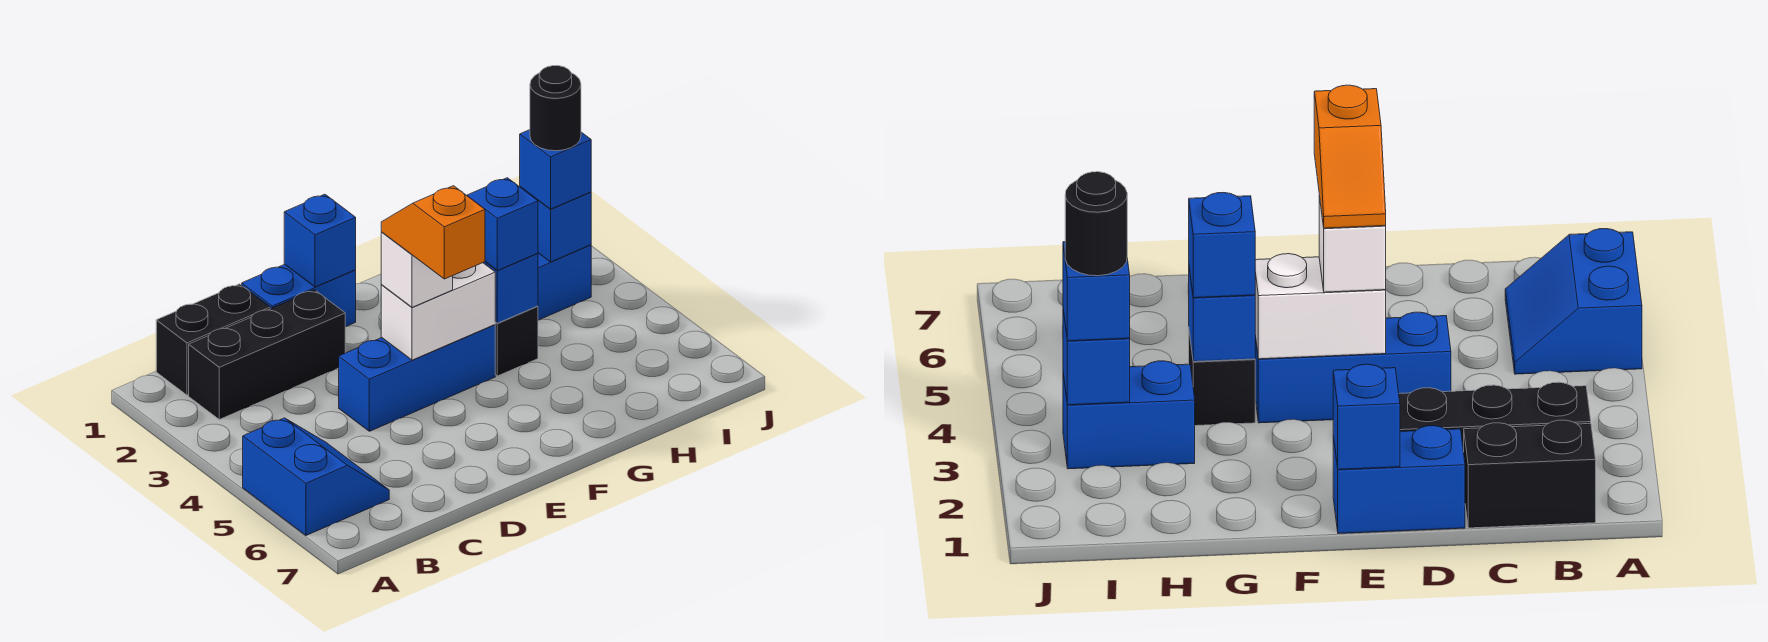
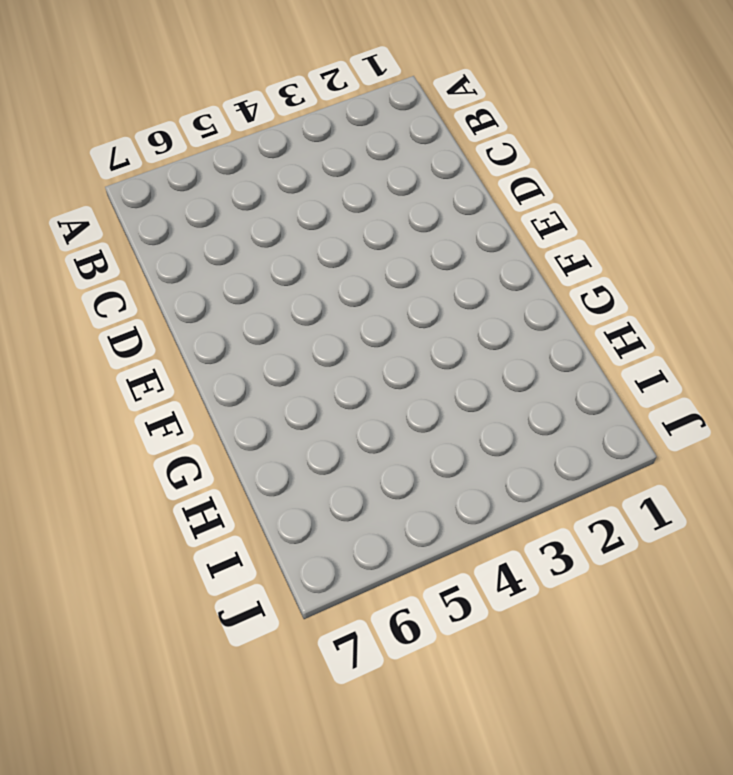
none -> blue slope A5:B6 level 1 top A
none -> black brick B1:C1 level 1
none -> black brick B2:D2 level 1

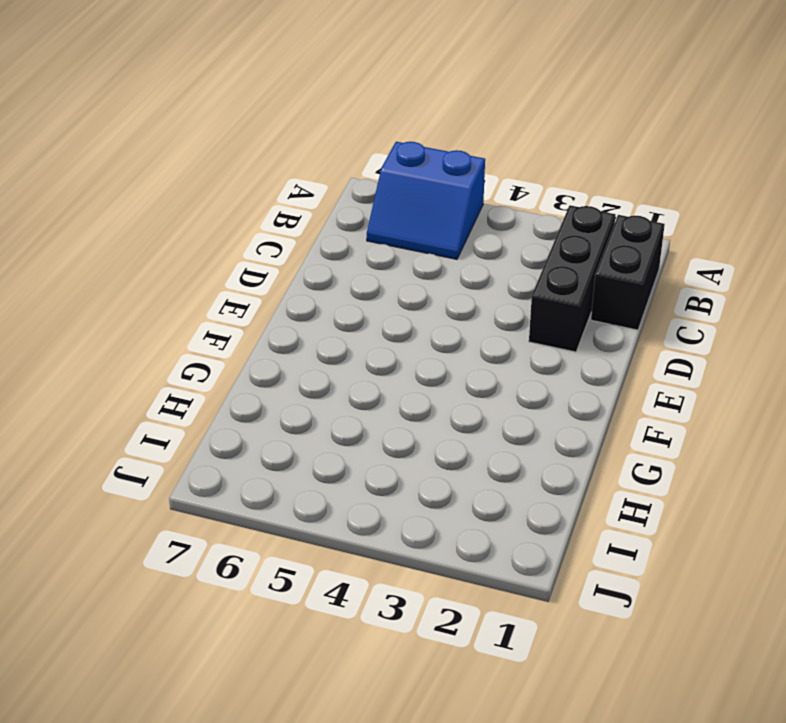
none -> blue brick D1:E1 level 1
none -> blue brick D4:F4 level 1
none -> black brick G4 level 1

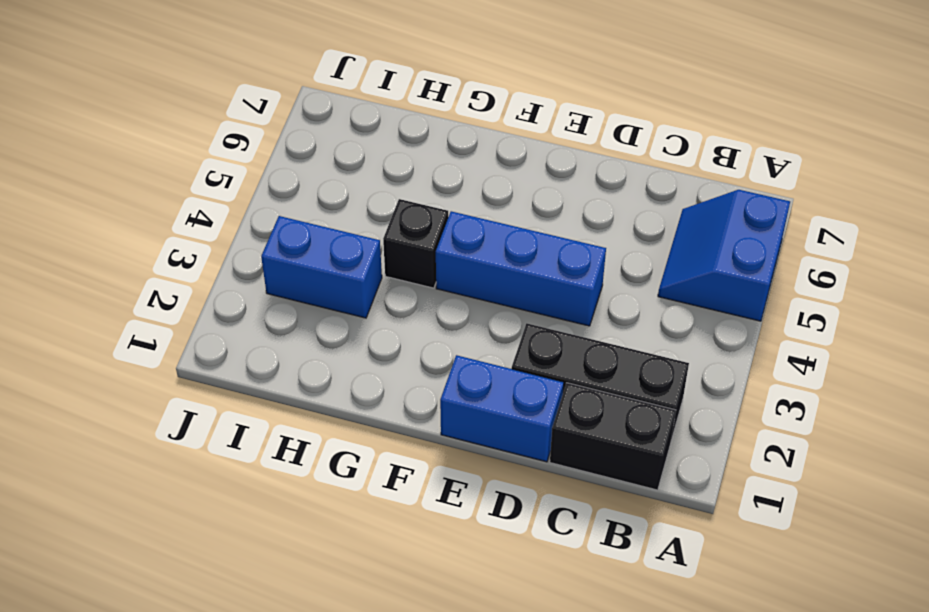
none -> blue brick E1 level 2
none -> white brick E4:F4 level 2
none -> blue brick G4 level 2

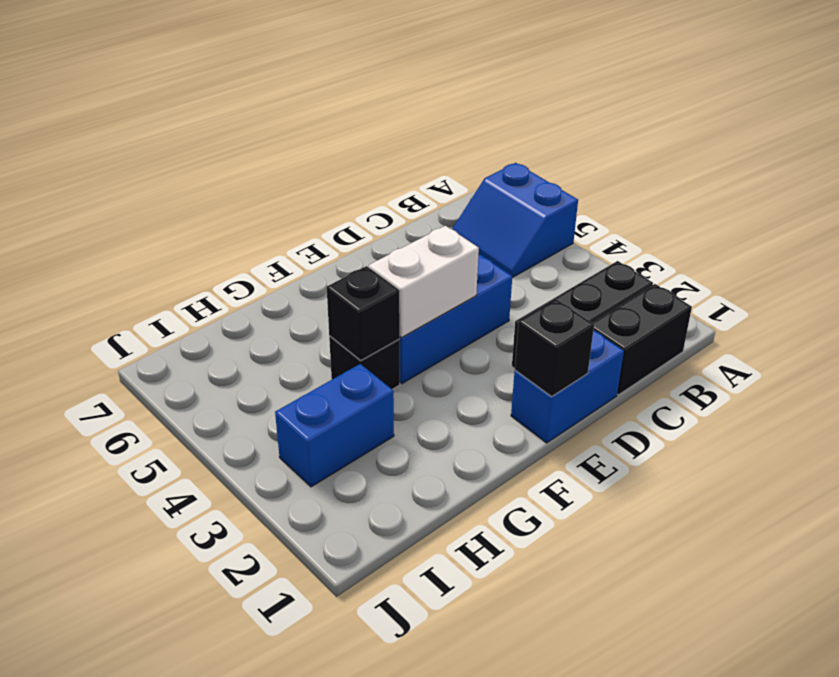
black brick E1 level 2 -> blue brick E1 level 2
black brick G4 level 2 -> blue brick G4 level 2
none -> blue brick I3 level 2
none -> white brick E4 level 3
none -> blue brick G4 level 3

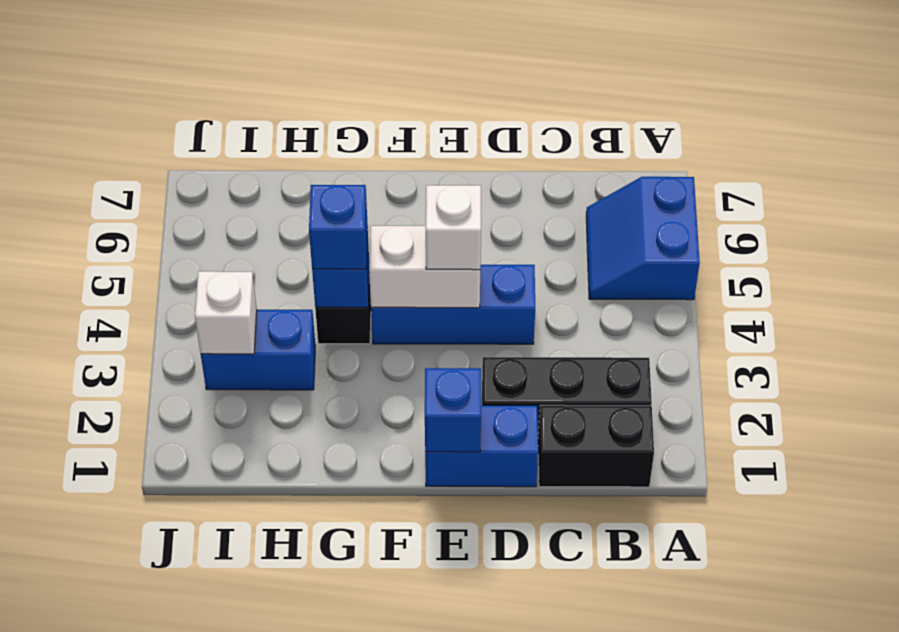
white brick I3 level 2 -> blue brick I3 level 2
none -> blue brick I3 level 3
none -> orange slope E4:E5 level 4 top 5
none -> black round brick I3 level 4

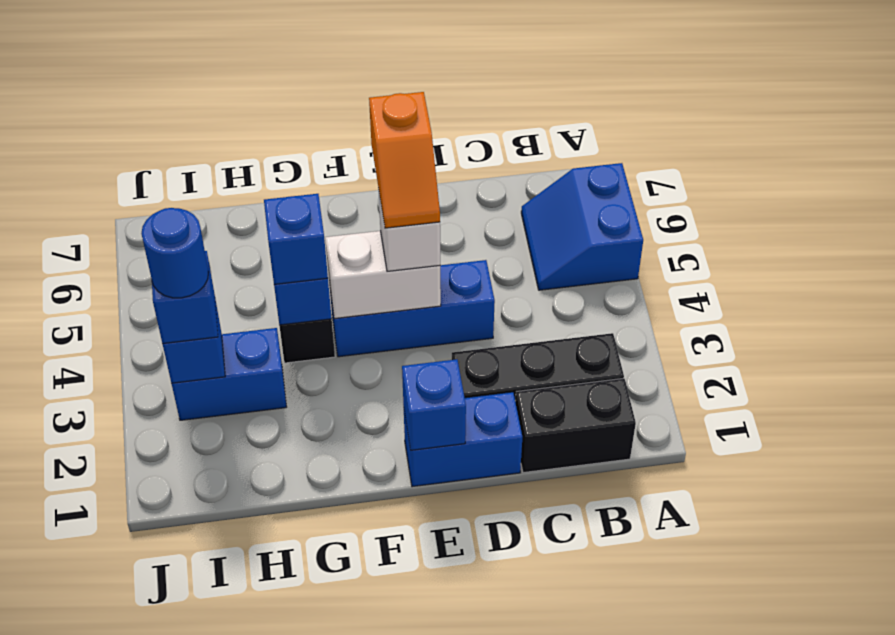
blue round brick I3 level 4 -> black round brick I3 level 4

